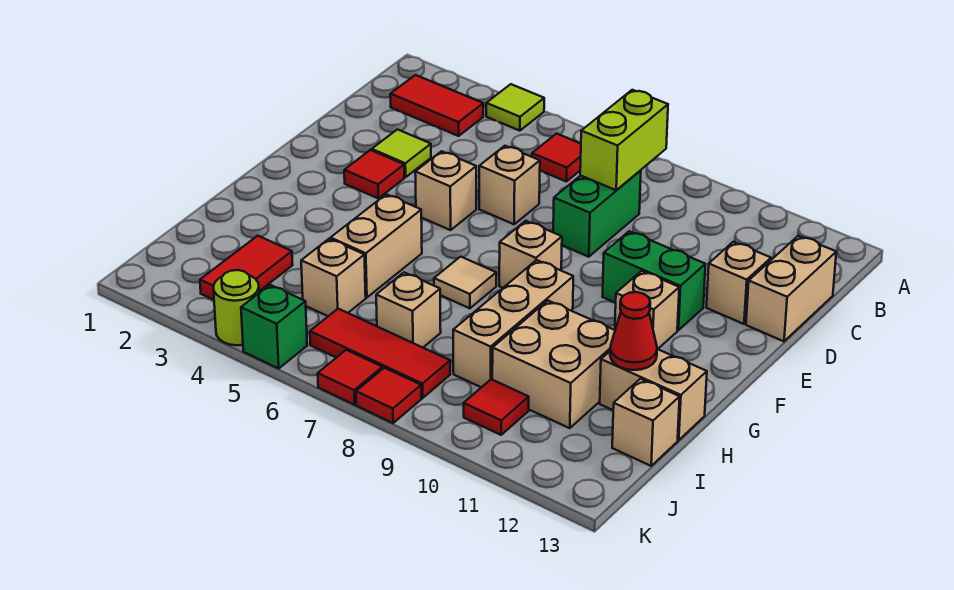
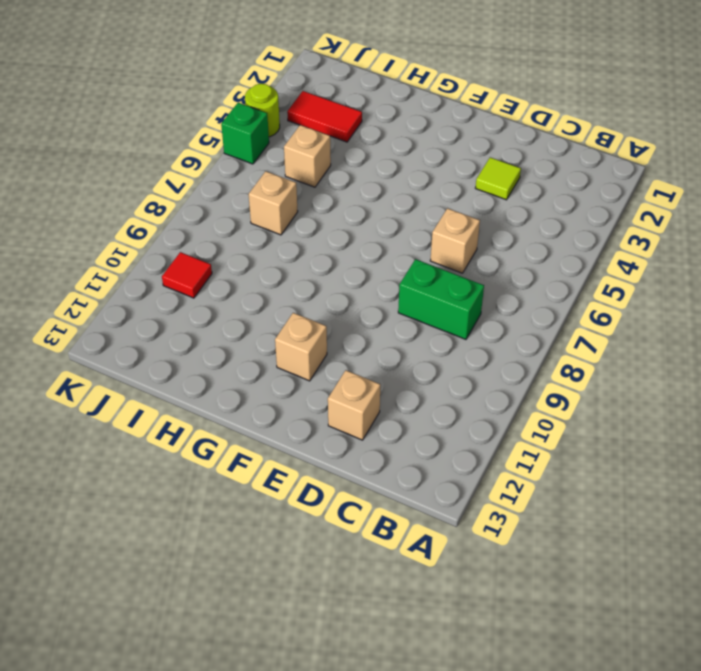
none -> lime tile A4 level 1
none -> red tile B2:B3 level 1
none -> red tile B6 level 1
none -> tan brick C13:D13 level 1

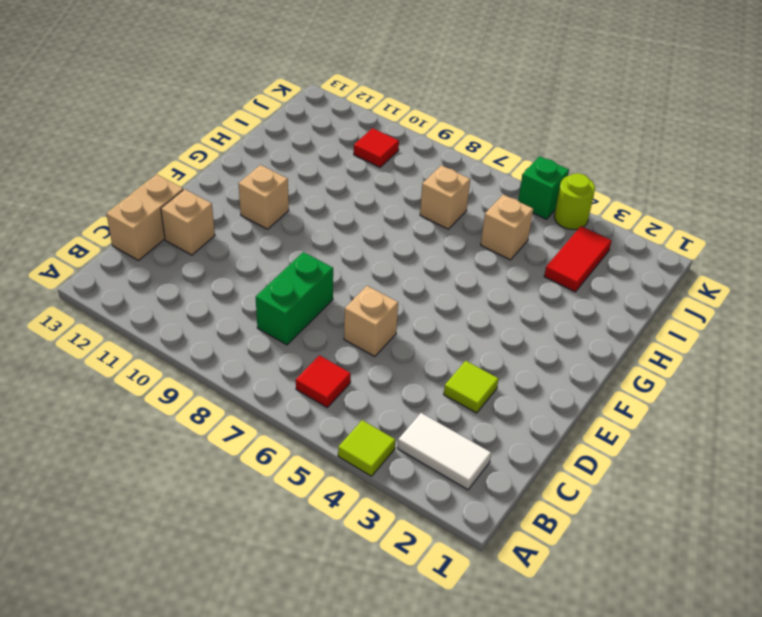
white tile B2:B3 level 1 -> red tile B2:B3 level 1
none -> red tile E3 level 1
none -> tan brick E5 level 1
none -> green brick E10:E11 level 1
none -> tan brick F8 level 1

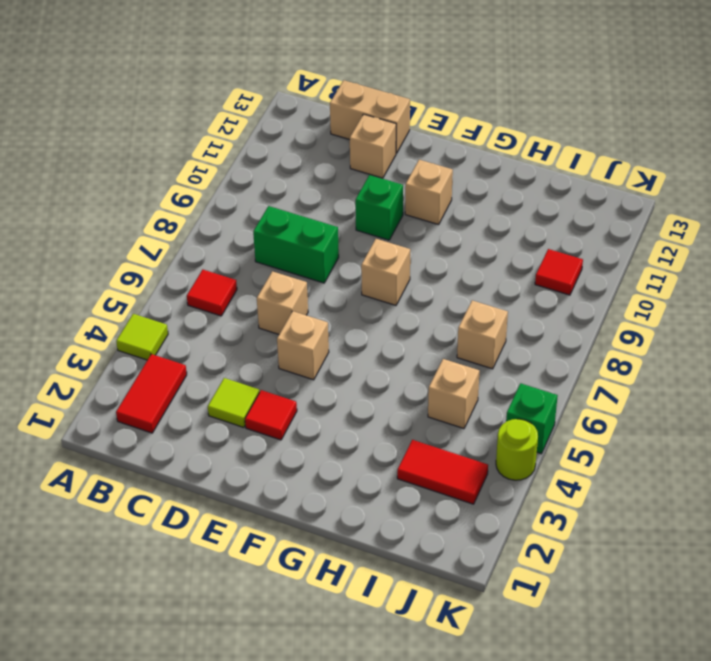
green brick E10 level 1 -> green brick E10:E11 level 1
none -> tan brick G5:H5 level 1
none -> tan tile G7 level 1
none -> tan brick G9:I9 level 1
none -> tan brick H10:I11 level 1

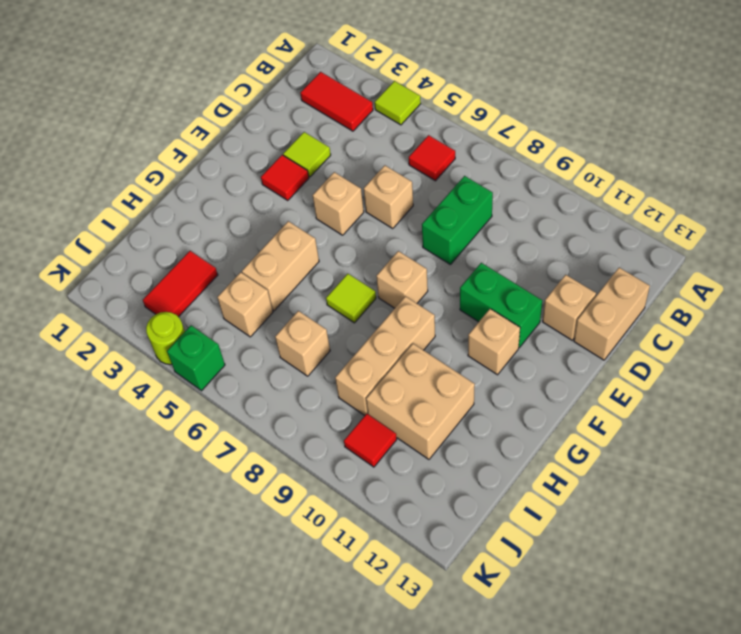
lime tile G7 level 1 -> tan tile G7 level 1
none -> tan brick H12:H13 level 1
none -> tan brick I13 level 1
none -> red tile J6:J8 level 1
none -> red tile K7 level 1

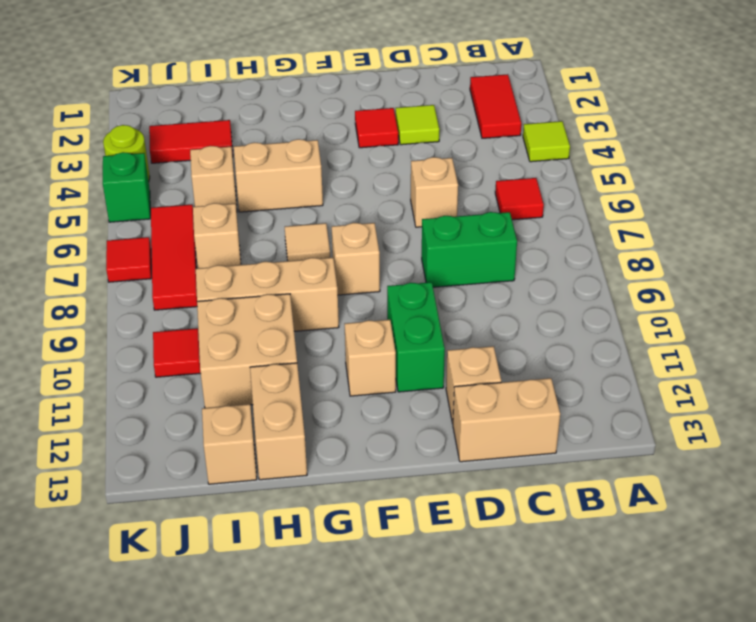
none -> tan brick E5 level 1
none -> red tile K8 level 1
none -> lime brick B8:C8 level 2
none -> red cone H12 level 2

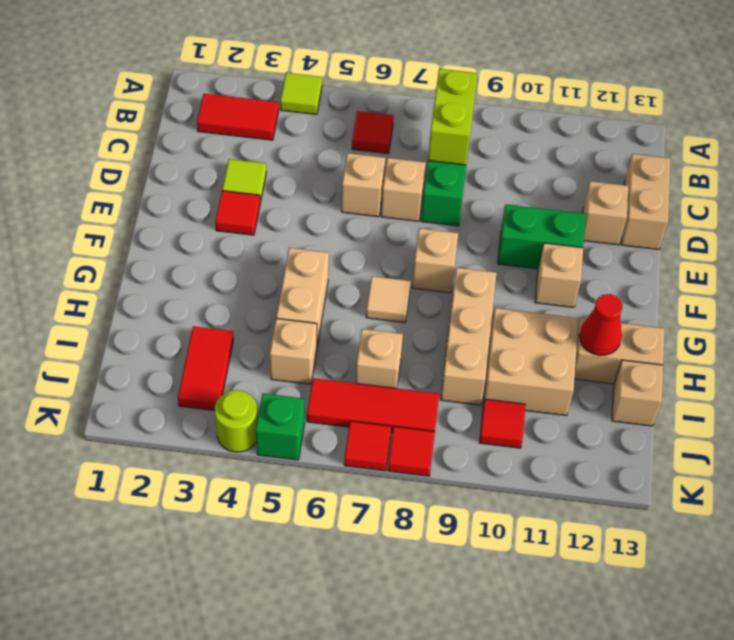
tan brick D7 level 1 -> tan brick E5 level 1

